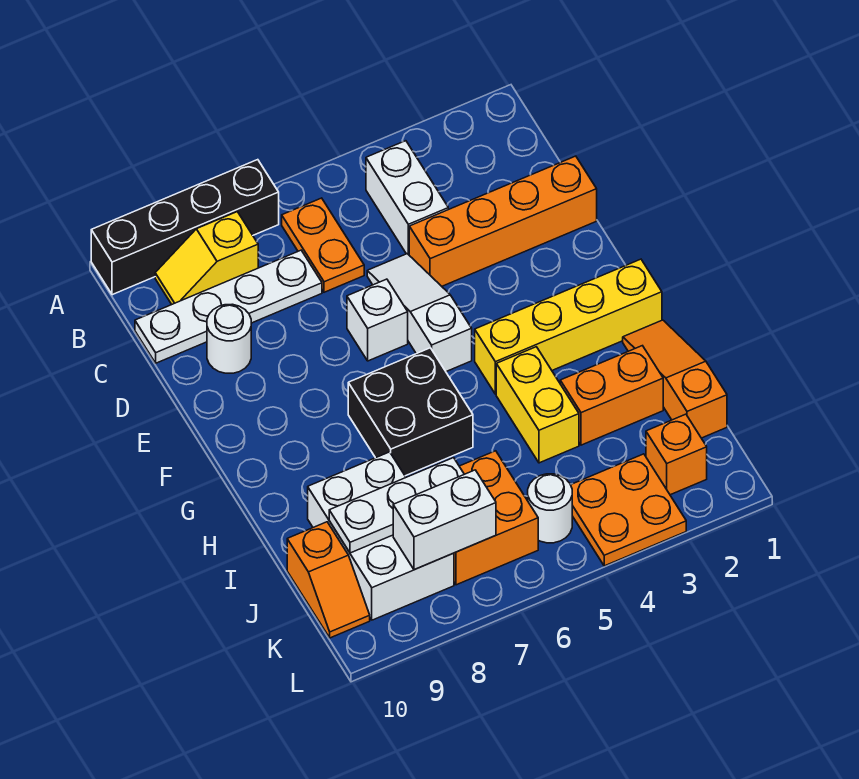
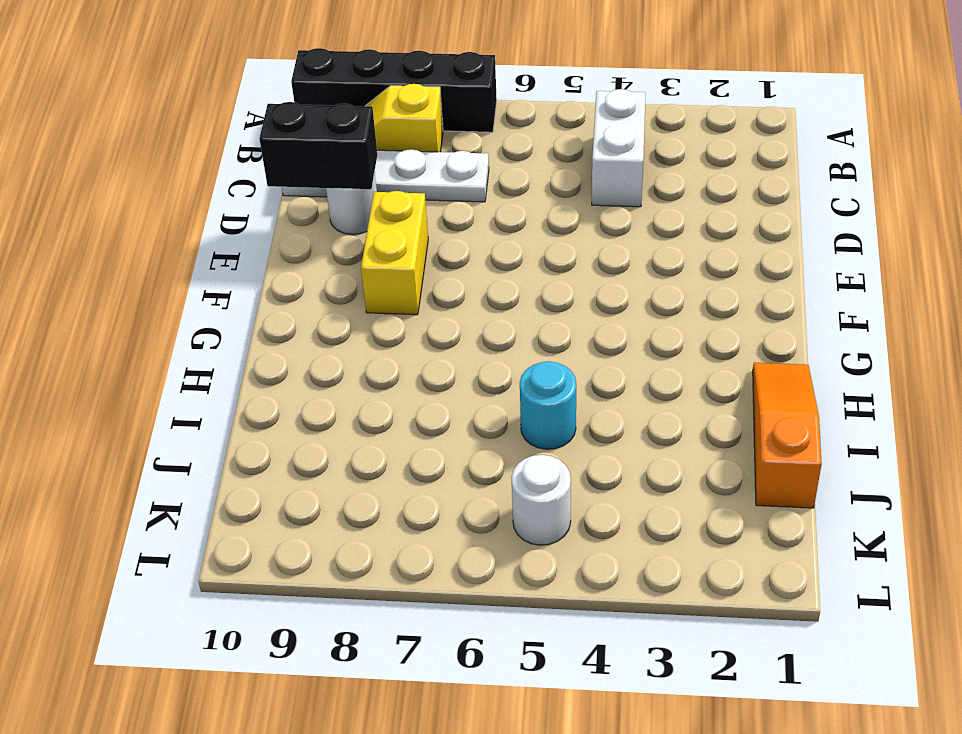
black brick D9:D10 level 2 -> none
yellow brick E8:F8 level 1 -> yellow brick H4:I4 level 1
cyan round brick I5 level 1 -> none
none -> orange plate B6:C6 level 1
none -> orange brick D1:D4 level 1
none -> white slope D5:F5 level 1 top F

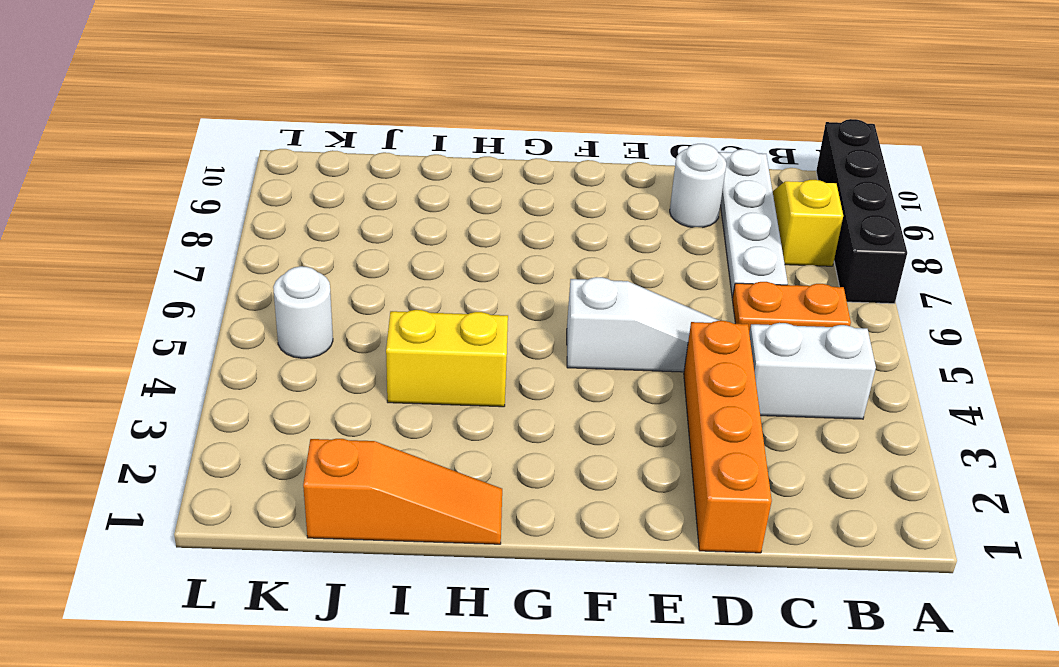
none -> white brick E6 level 1
none -> yellow brick G1:G4 level 1
none -> black brick G6:H7 level 1

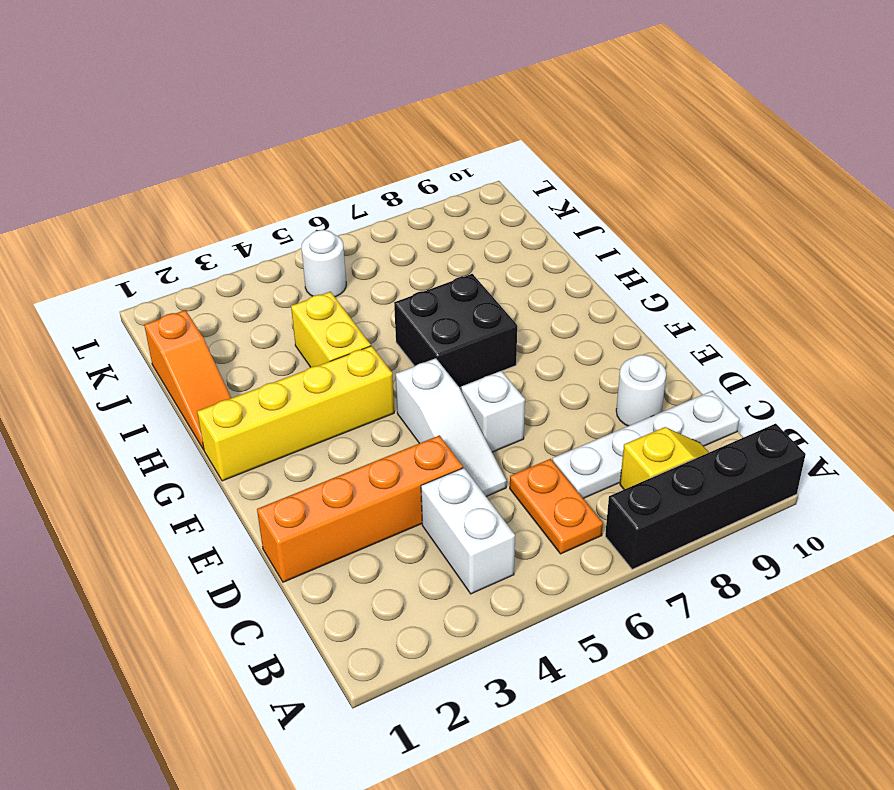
none -> orange brick I2:I3 level 1
none -> white brick I8:K9 level 1
none -> orange brick J6:K7 level 1

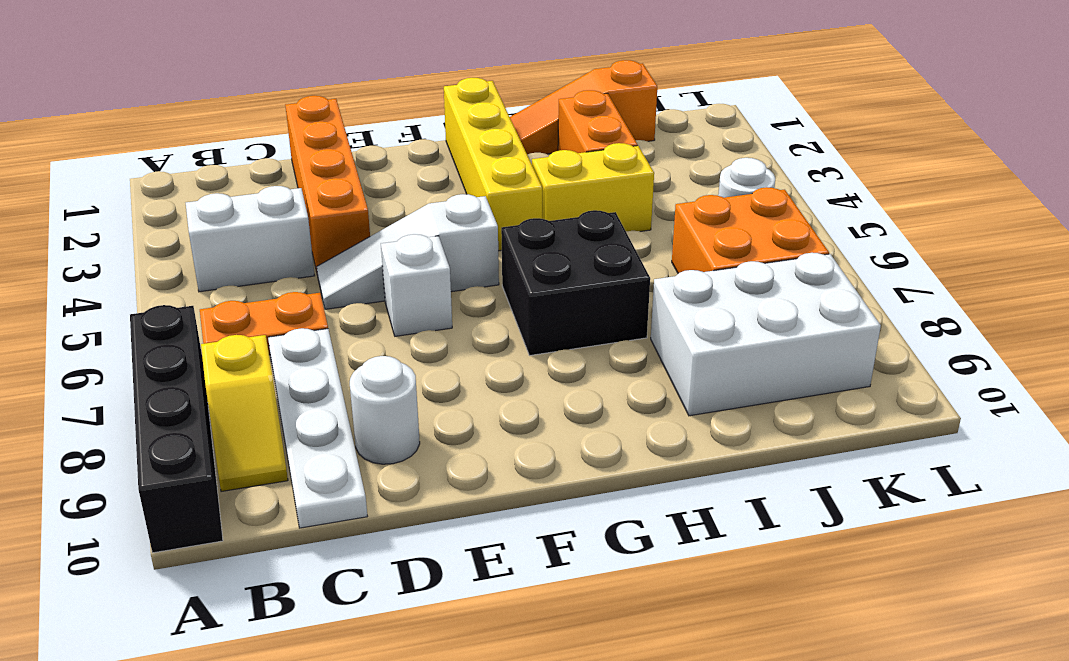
none -> orange slope J10:K10 level 1 top J
none -> orange brick K2 level 1
none -> orange plate K3:L4 level 1

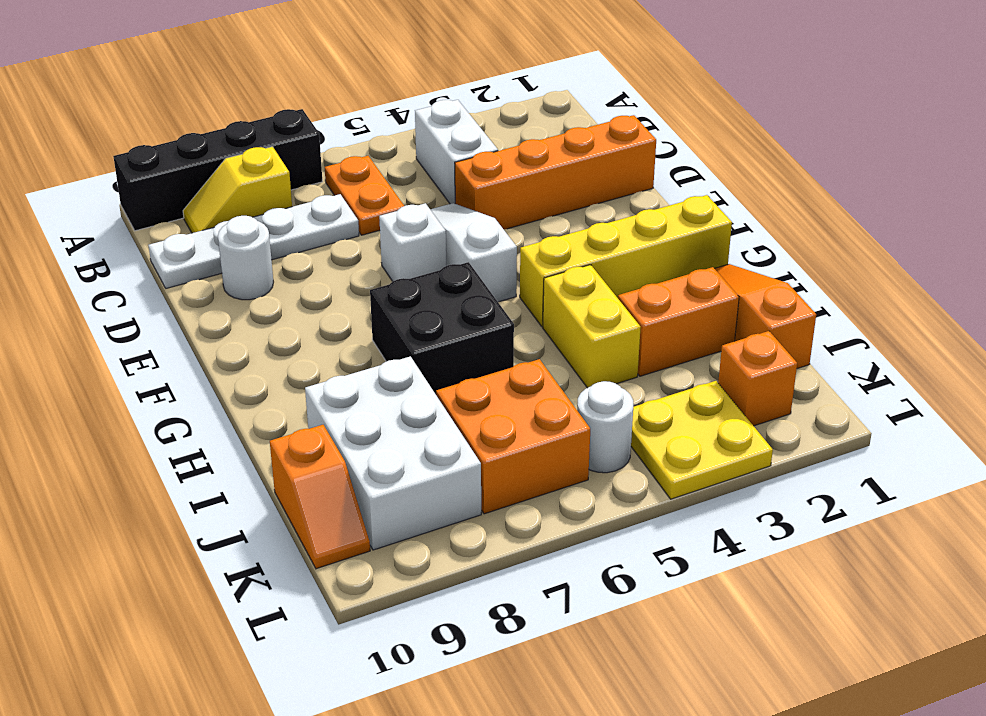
yellow plate K3:L4 level 1 -> orange plate K3:L4 level 1
none -> white plate J7:J9 level 2
none -> white brick K7:K8 level 2

